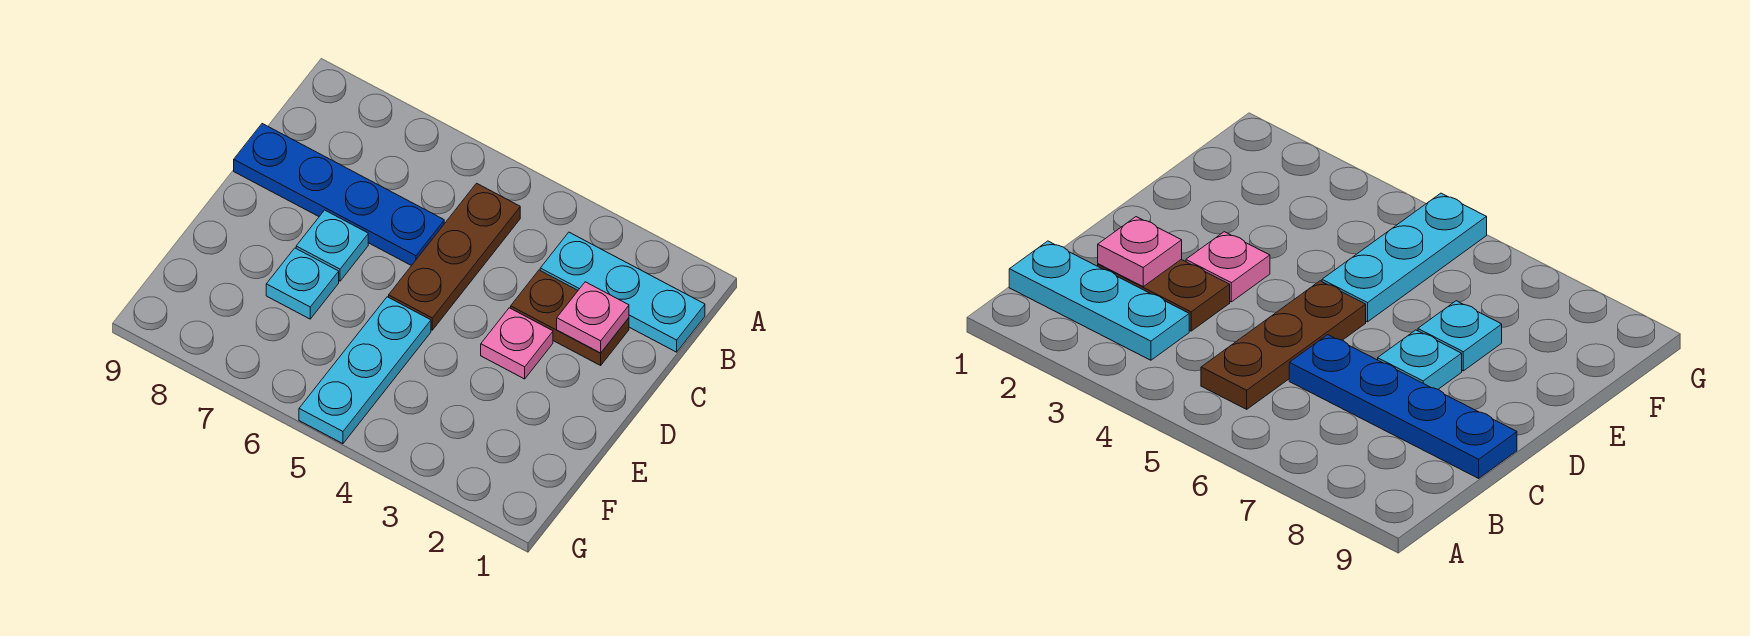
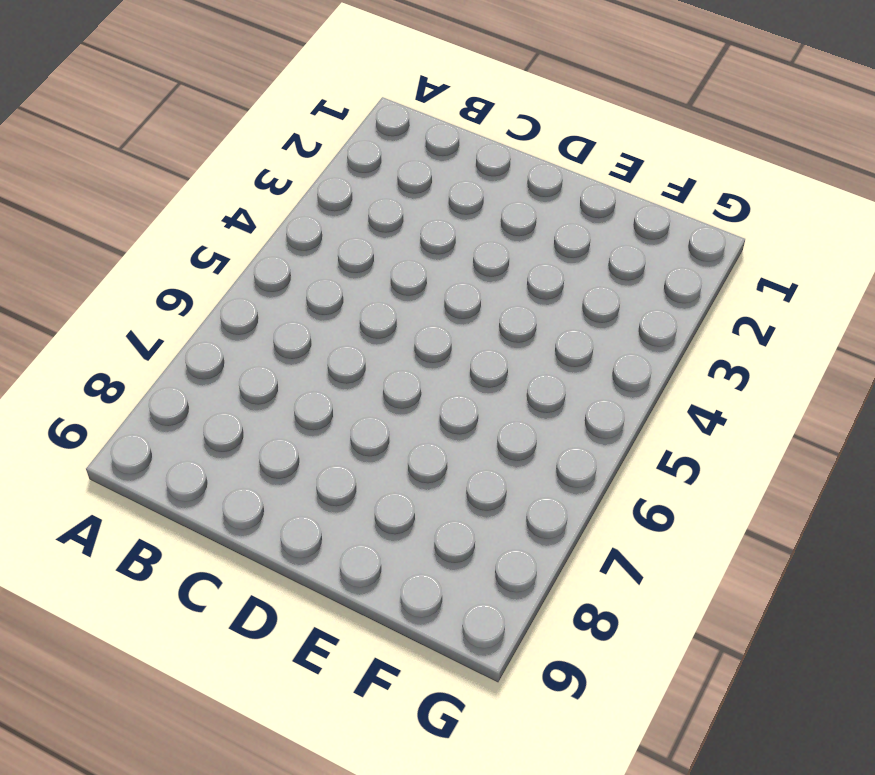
none -> cyan plate B1:B3 level 1
none -> brown plate B5:D5 level 1

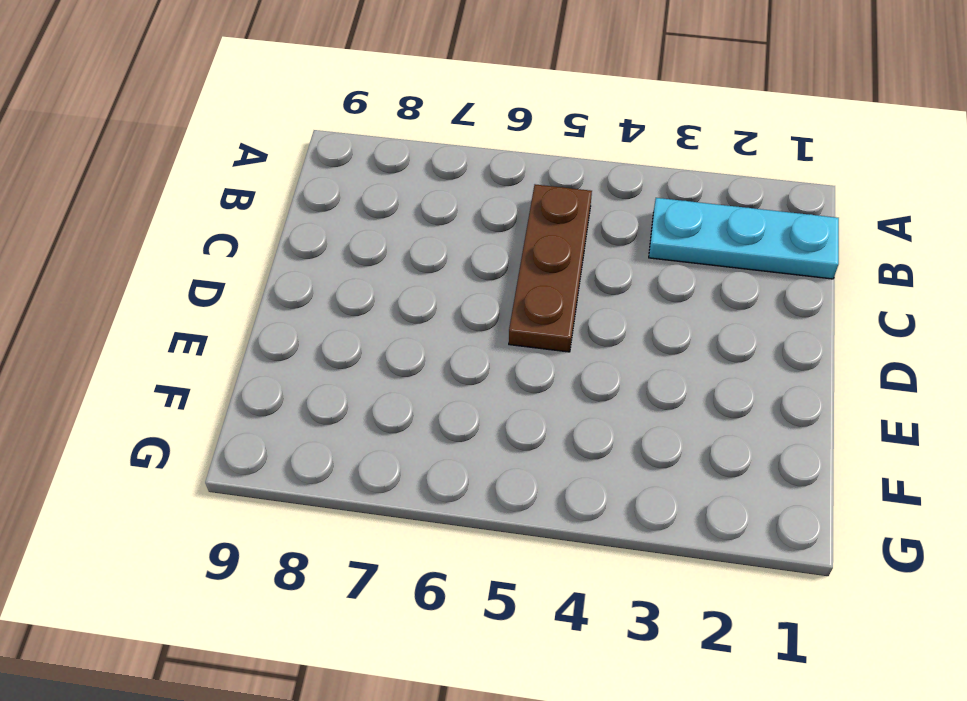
none -> brown plate C2:C3 level 1
none -> blue plate C6:C9 level 1

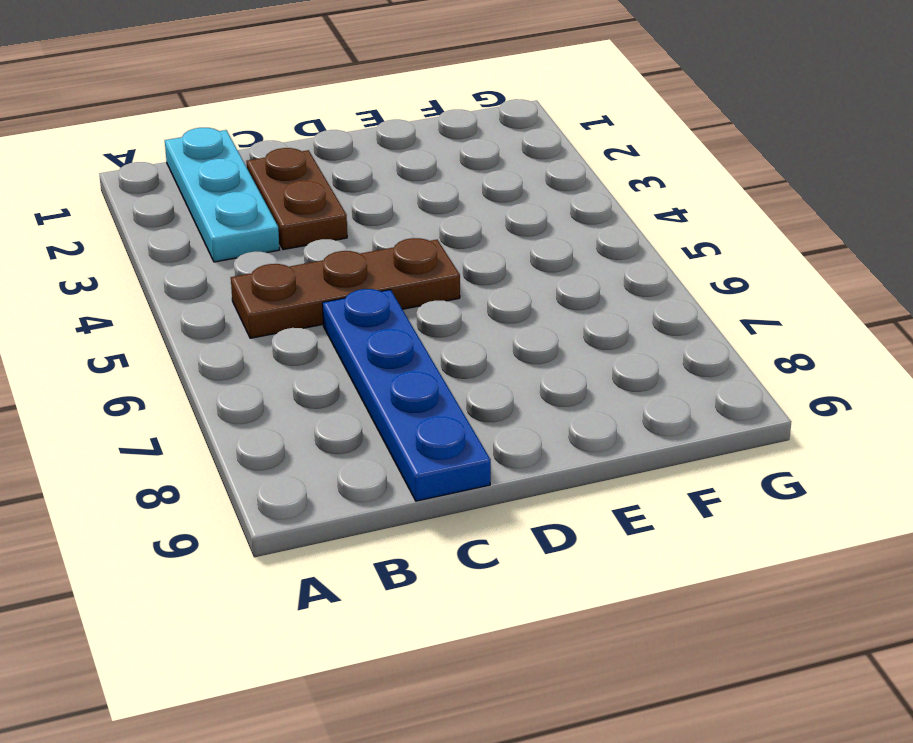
none -> pink plate D3 level 1
none -> cyan plate D7 level 1

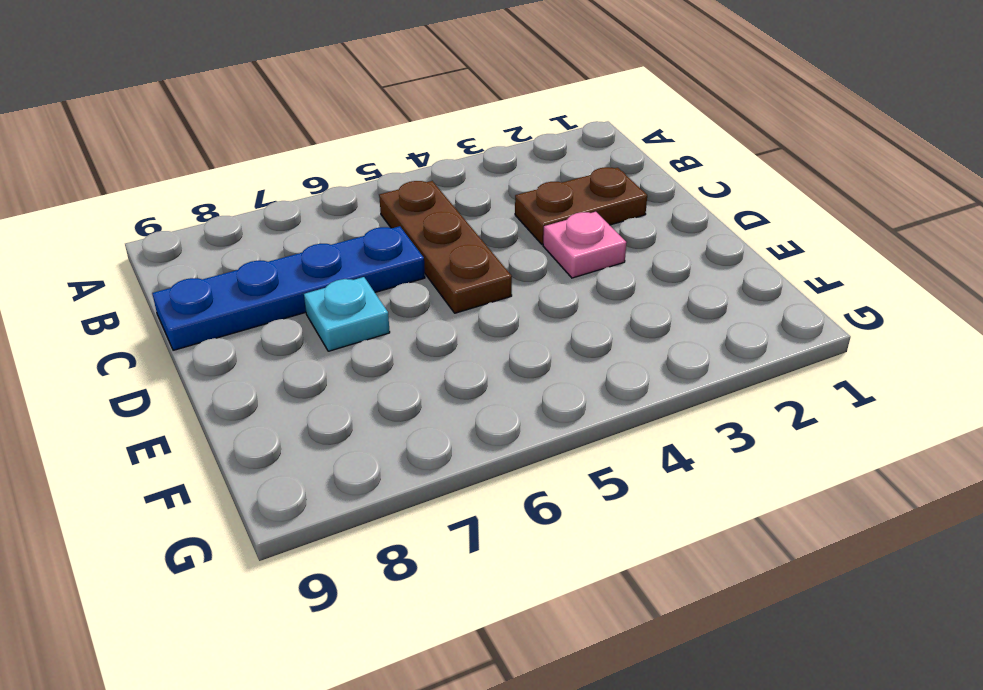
none -> cyan plate B1:B3 level 1
none -> cyan plate E5:G5 level 1

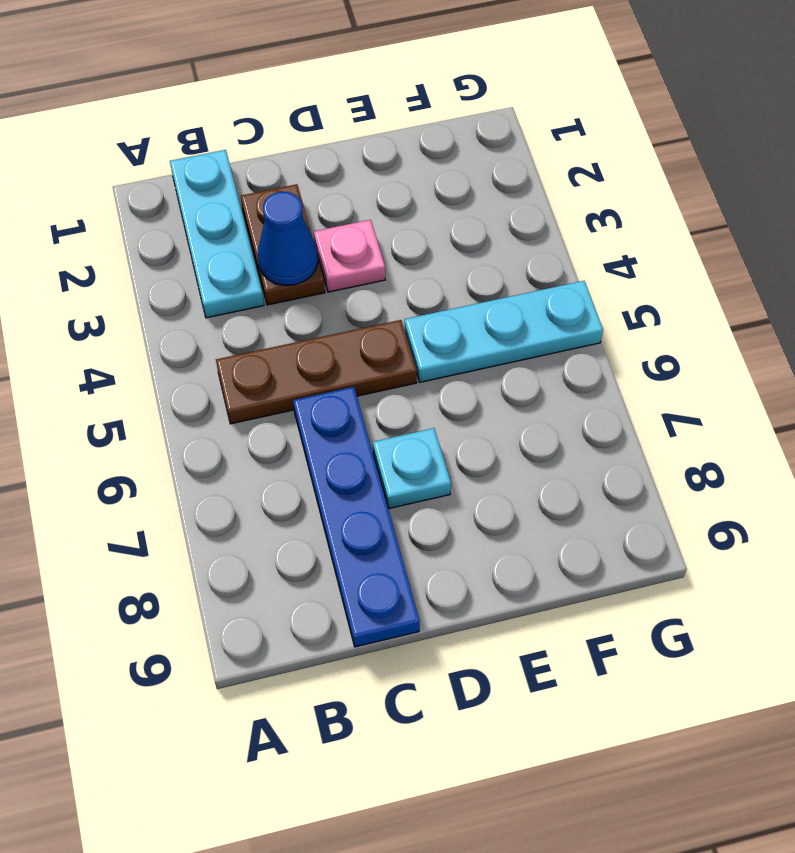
blue cone C3 level 2 -> none
none -> cyan plate E7 level 1
none -> pink plate C2 level 2

